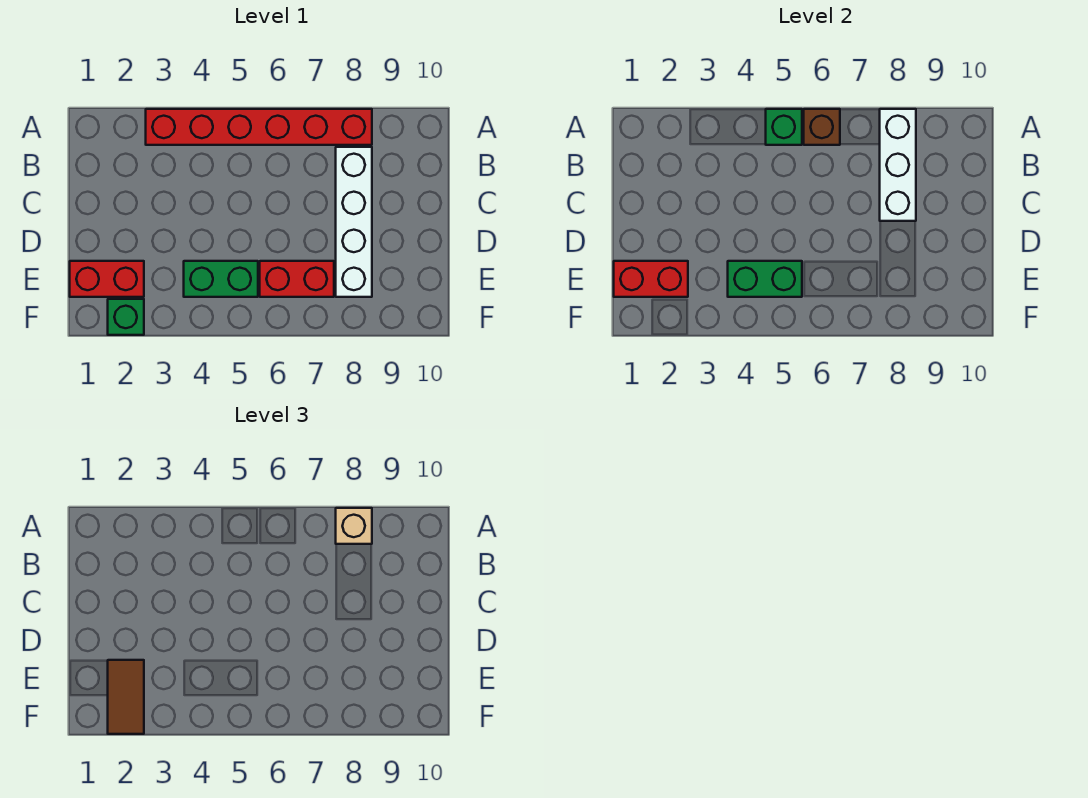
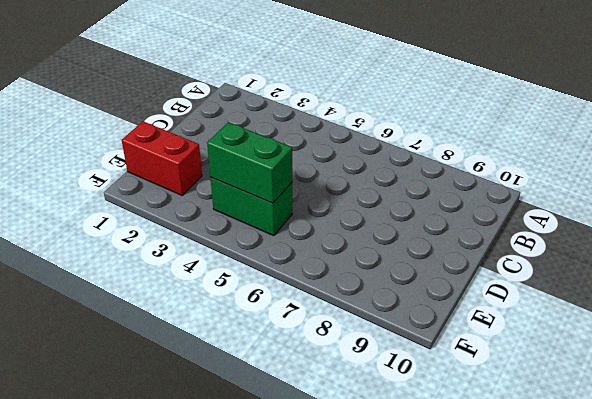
none -> red brick A3:A8 level 1
none -> white brick B8:E8 level 1
none -> red brick E6:E7 level 1

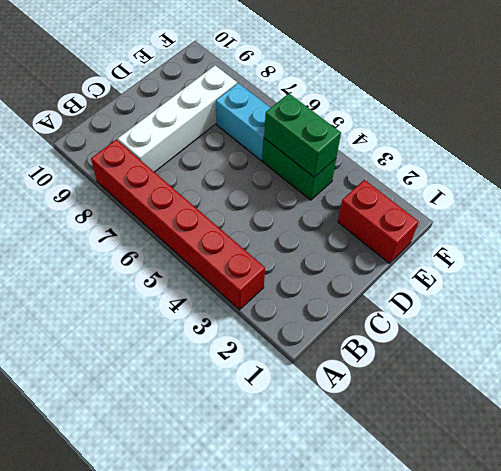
cyan brick E6:E7 level 1 -> red brick E6:E7 level 1
none -> green brick F2 level 1
none -> green brick A5 level 2
none -> brown brick A6 level 2

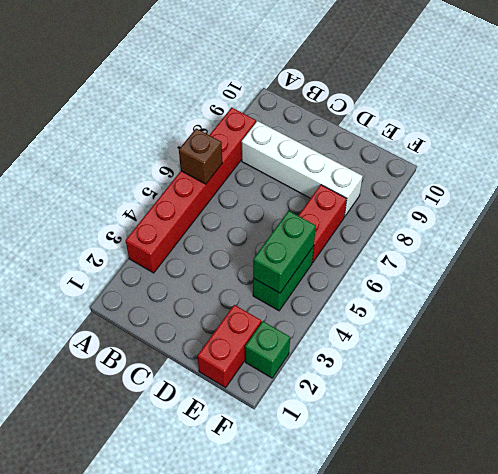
none -> green brick A5 level 2
none -> white brick A8:C8 level 2
none -> red brick E1:E2 level 2

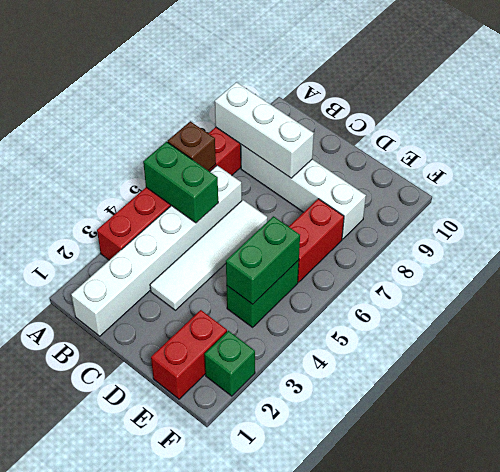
green brick A5:B5 level 2 -> green brick A5 level 2
white brick B1:B6 level 1 -> none
white tile C3:C6 level 1 -> none
none -> red brick E1:E2 level 2
none -> tan brick A8 level 3
none -> brown tile E2:F2 level 3

